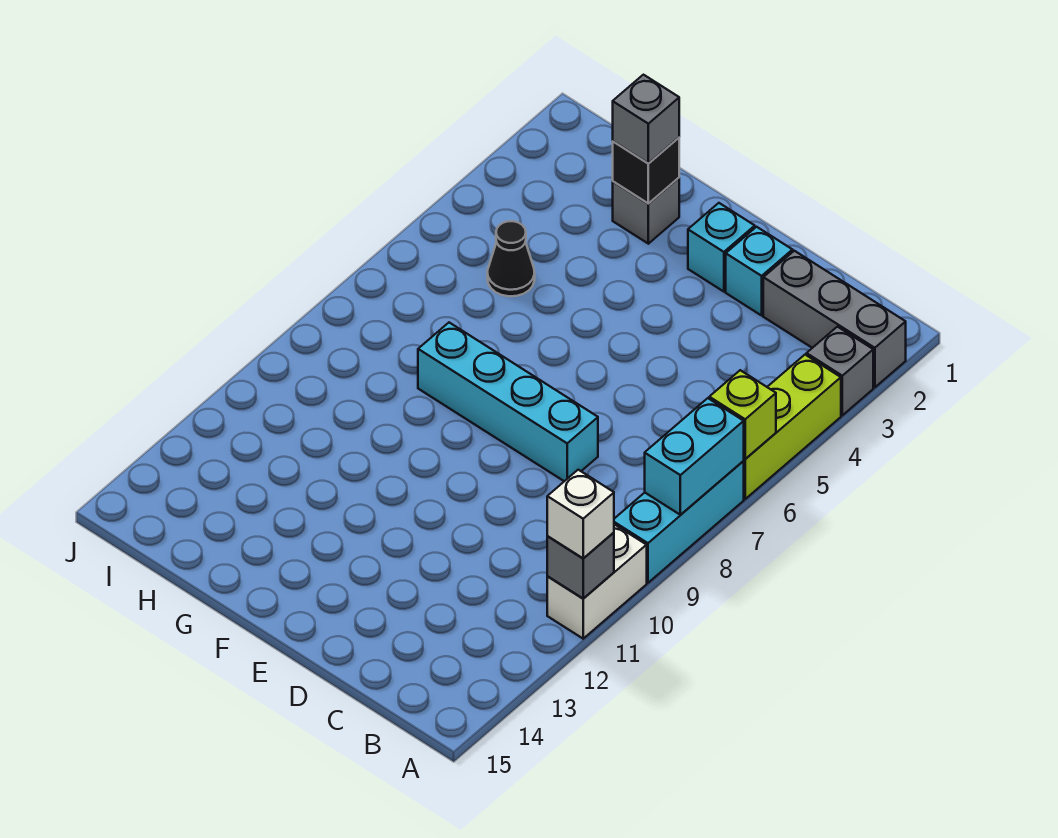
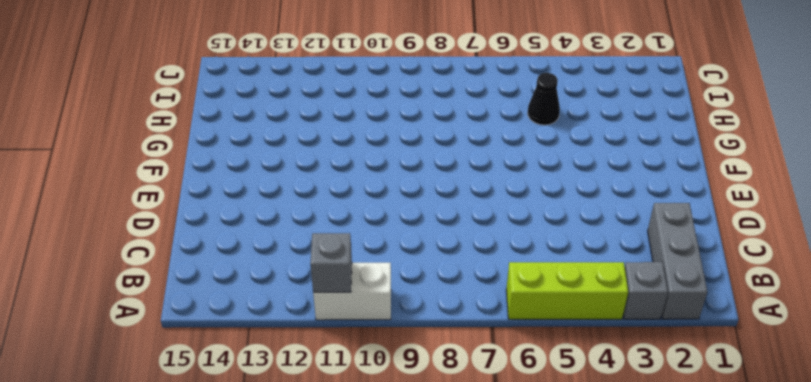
none -> cyan brick A7:A9 level 1
none -> cyan brick D2 level 1
none -> cyan brick D8:G8 level 1

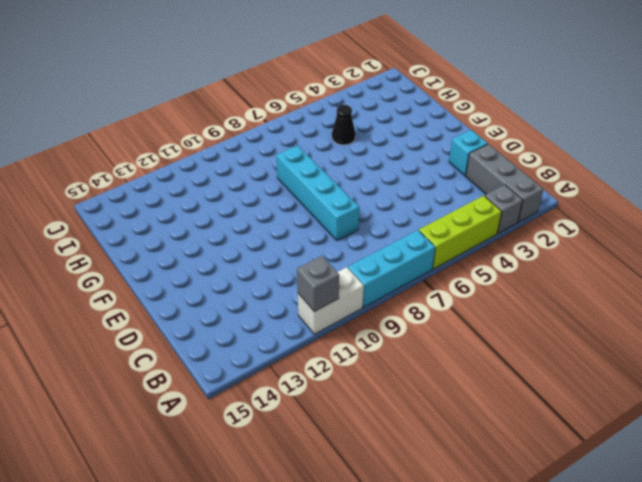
none -> cyan brick E2 level 1
none -> grey brick G2 level 1
none -> lime brick A6 level 2

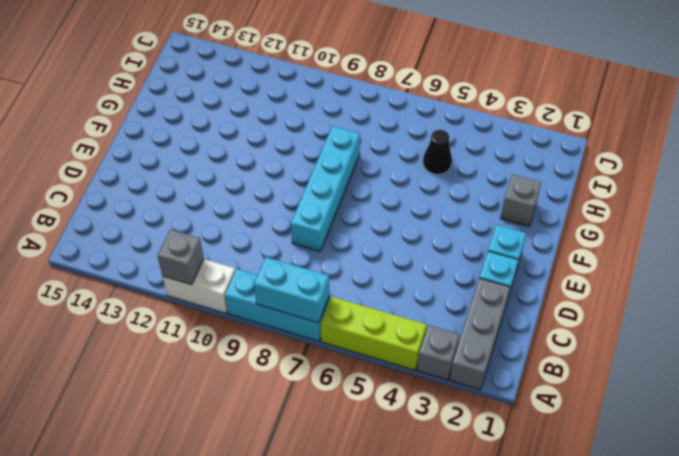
none -> lime brick A6 level 2
none -> black brick G2 level 2
none -> white brick A11 level 3

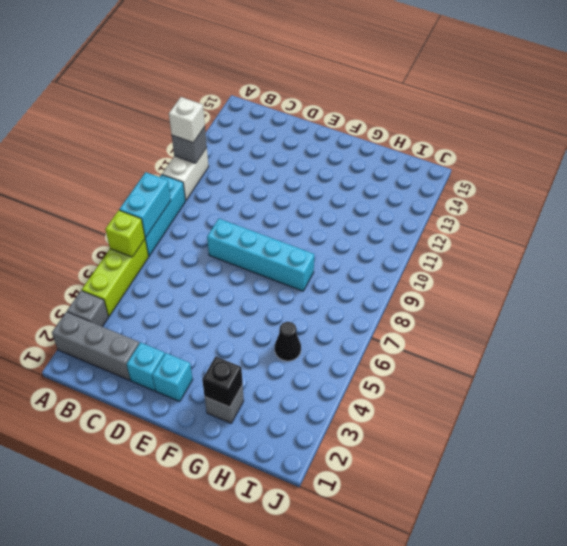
none -> grey brick G2 level 3

